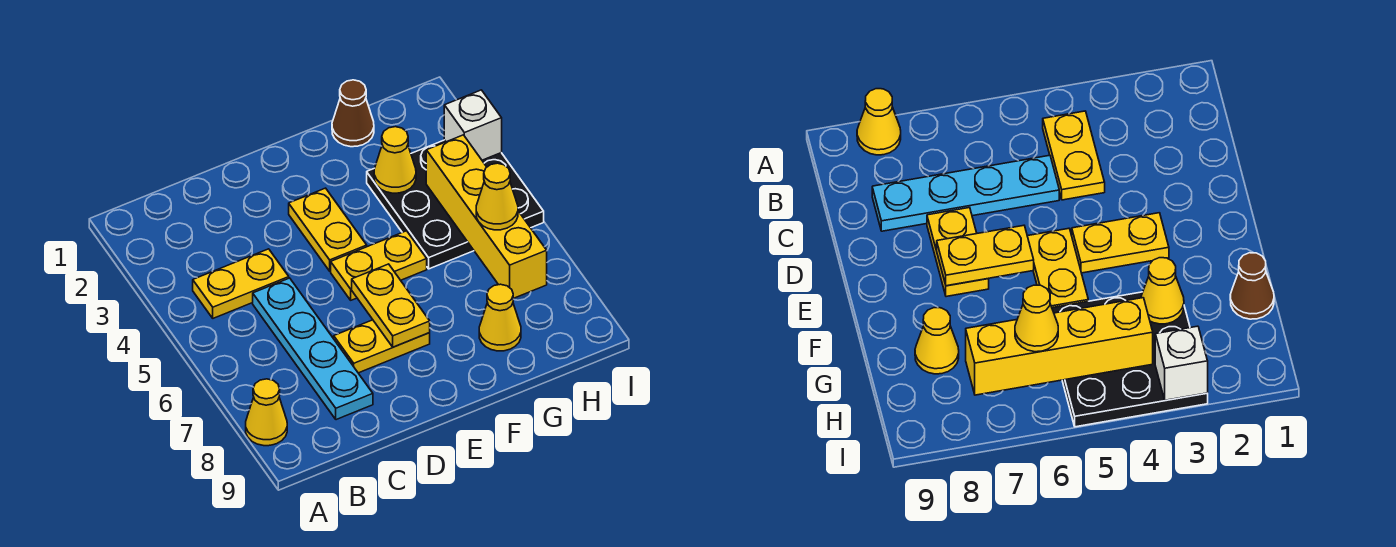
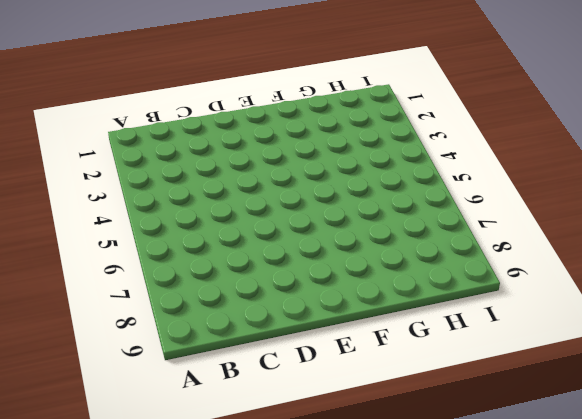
none -> yellow cone A8 level 1
none -> yellow plate B4:C4 level 1
none -> cyan plate C5:C8 level 1

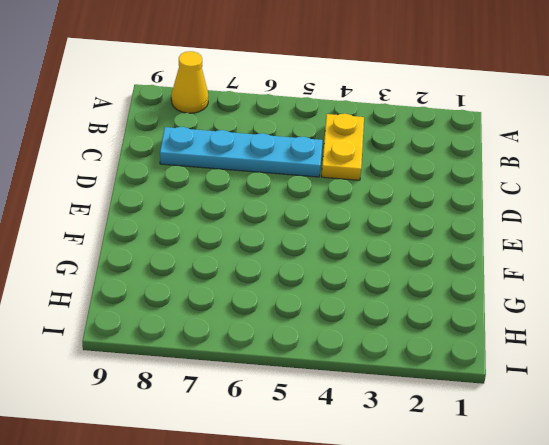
none -> yellow plate D7:E7 level 1
none -> yellow plate E3:E4 level 1
none -> yellow plate E5:F5 level 1

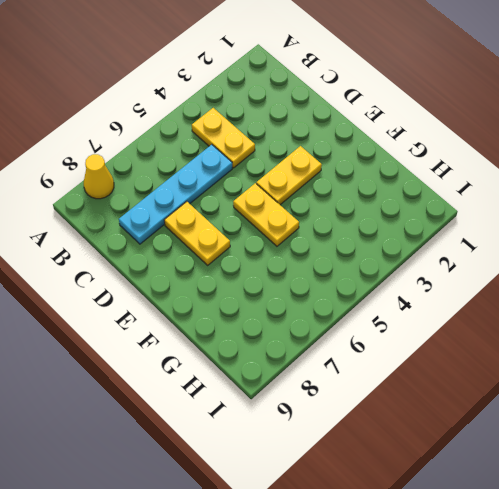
none -> brown cone G1 level 1
none -> black plate G3:I5 level 1
none -> yellow cone G8 level 1

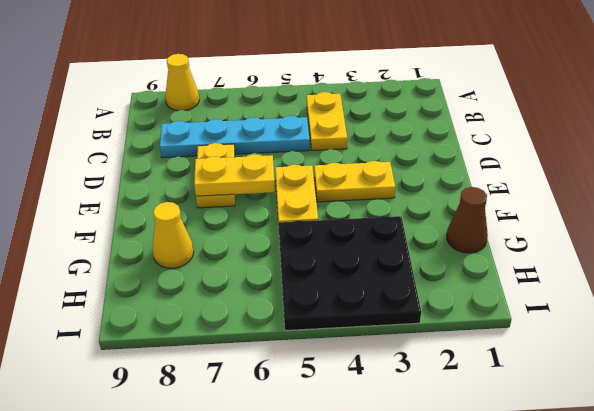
none -> yellow cone G3 level 2
none -> yellow brick H4:H7 level 2
none -> white brick I3 level 2

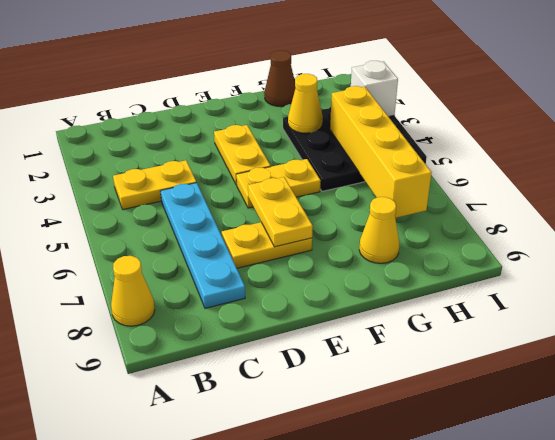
none -> yellow cone H6 level 3

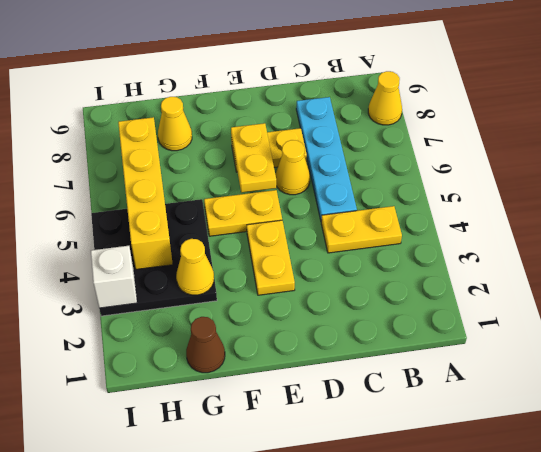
yellow cone D6 level 1 -> yellow cone H6 level 3

